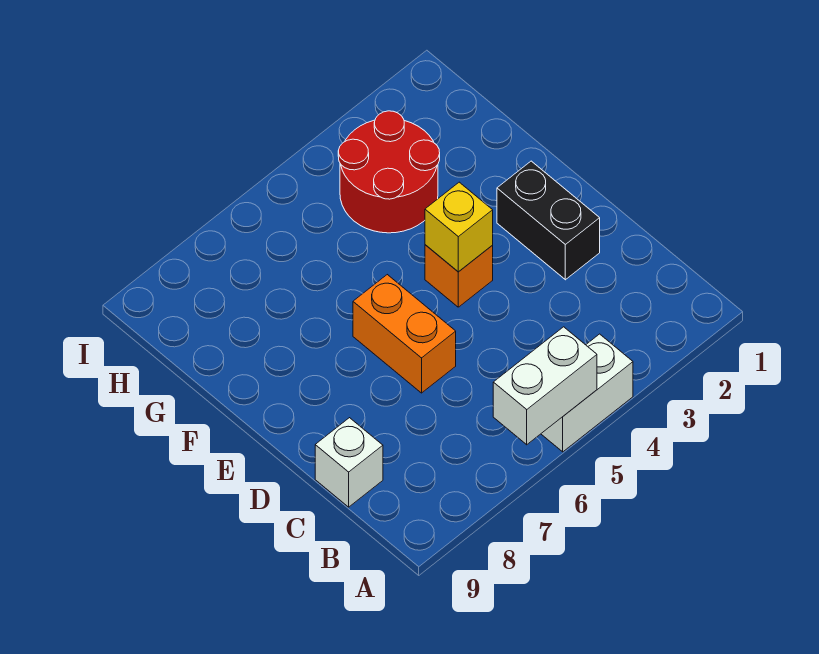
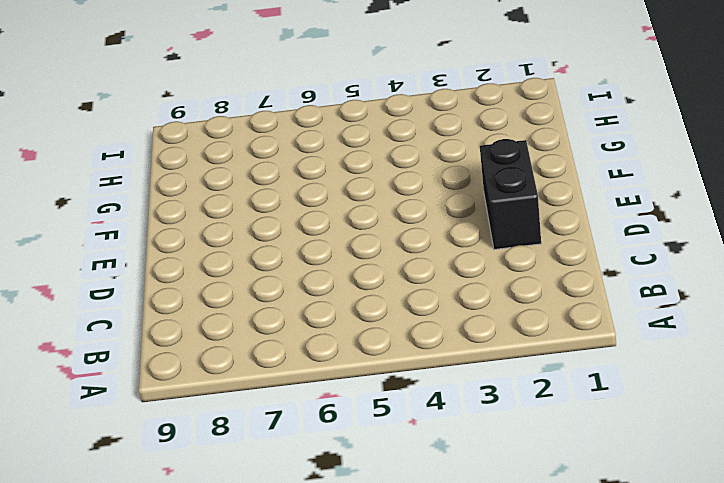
none -> white brick A4:A5 level 1
none -> white brick C9 level 1

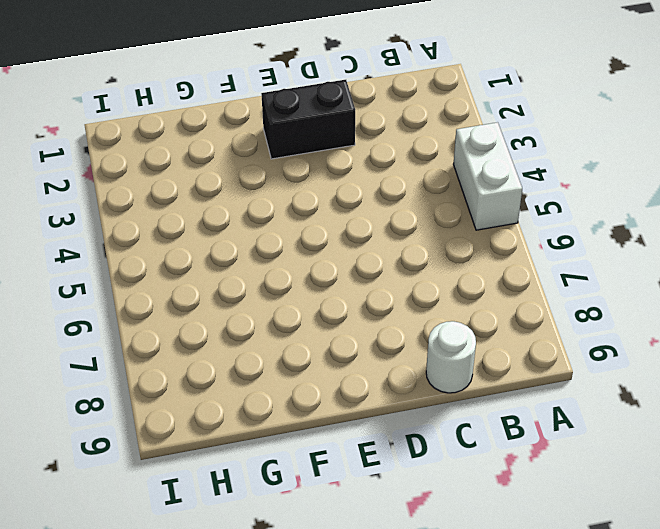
white round brick C9 level 1 -> white brick C9 level 1
none -> orange brick D6:E6 level 1
none -> orange brick E4 level 1

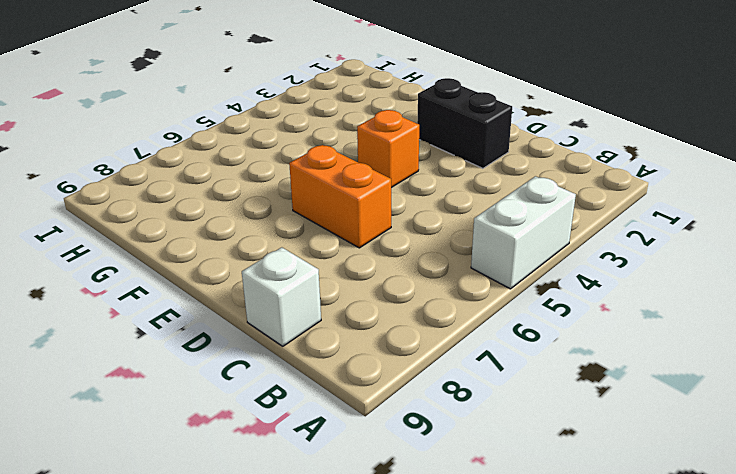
none -> red round brick G3:H4 level 1
none -> white brick A5:A6 level 2

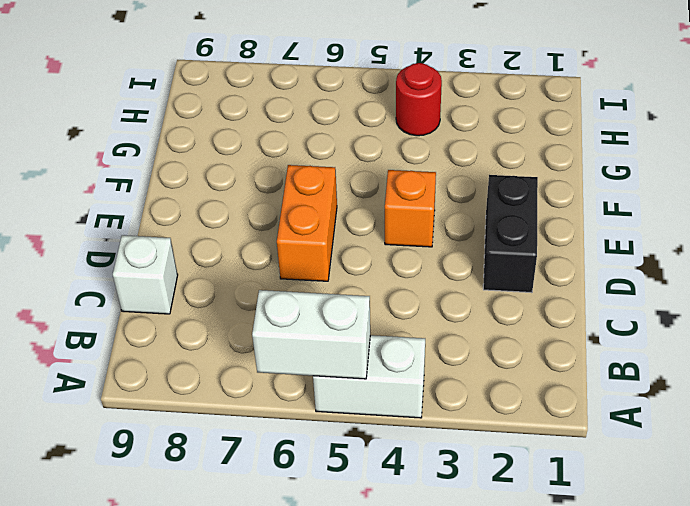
red round brick H4 level 1 -> red round brick G3:H4 level 1
none -> yellow brick E4 level 2

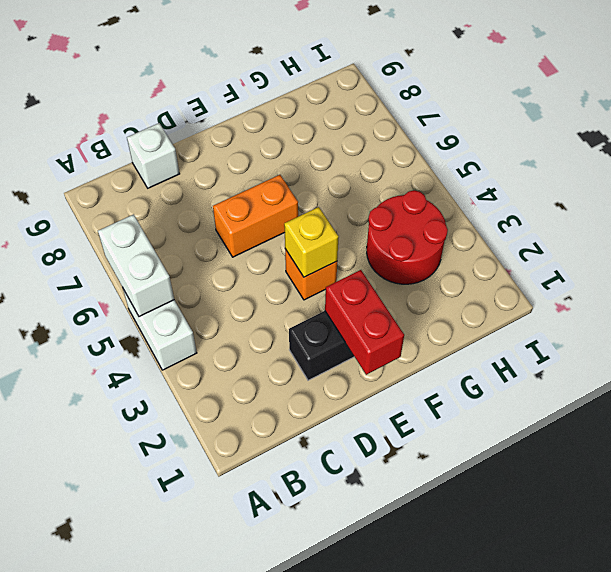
red brick E1:E2 level 2 -> none

